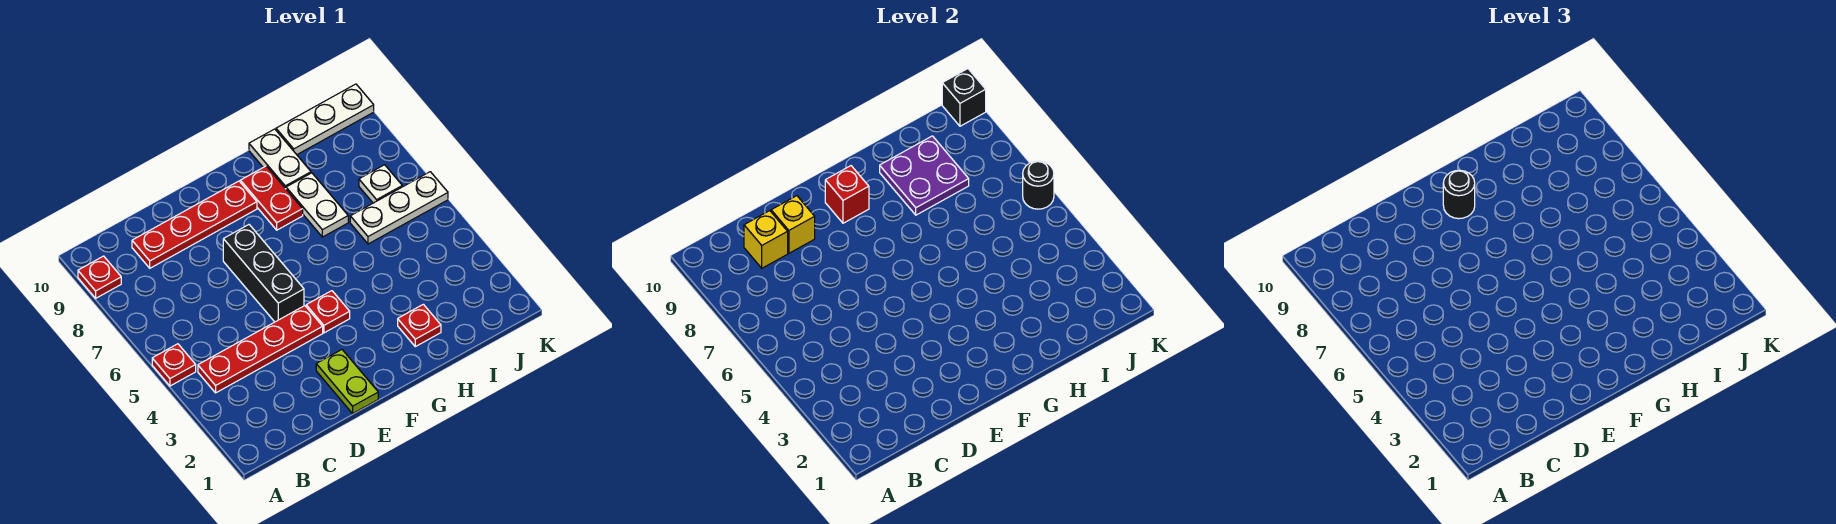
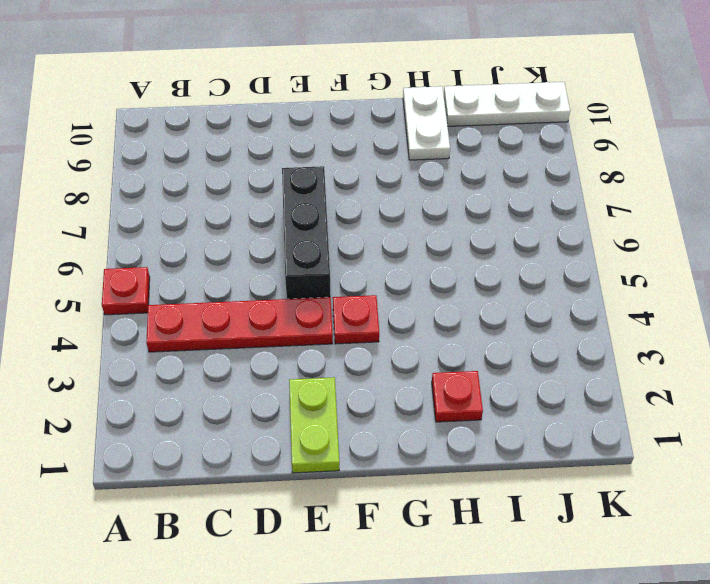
none -> red plate A9 level 1
none -> red plate C9:F9 level 1
none -> red plate G8:G9 level 1

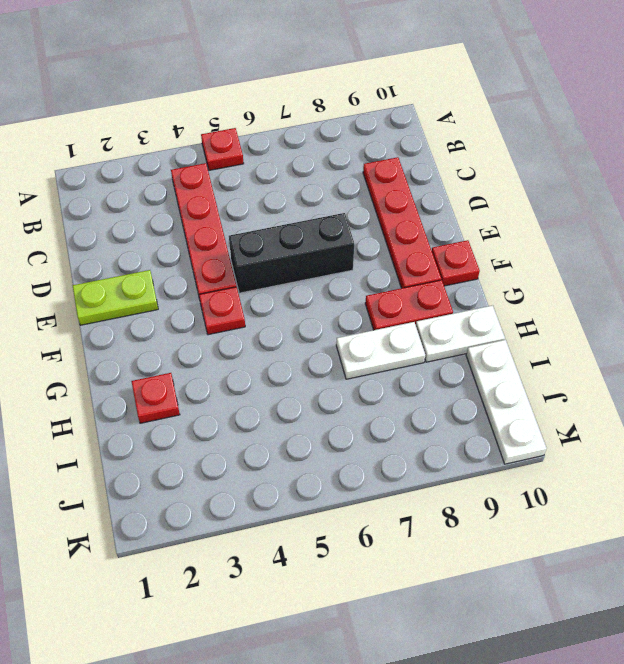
red plate F10 level 1 -> red plate A9 level 1
none -> white plate I6:K6 level 1
none -> white plate J7 level 1
none -> yellow brick C9 level 2

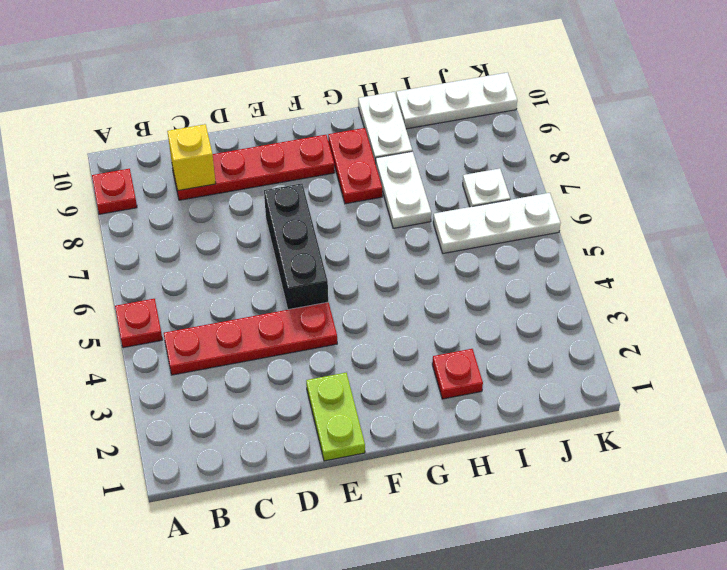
none -> red plate F4 level 1
none -> yellow brick D9 level 2
none -> red brick F9 level 2

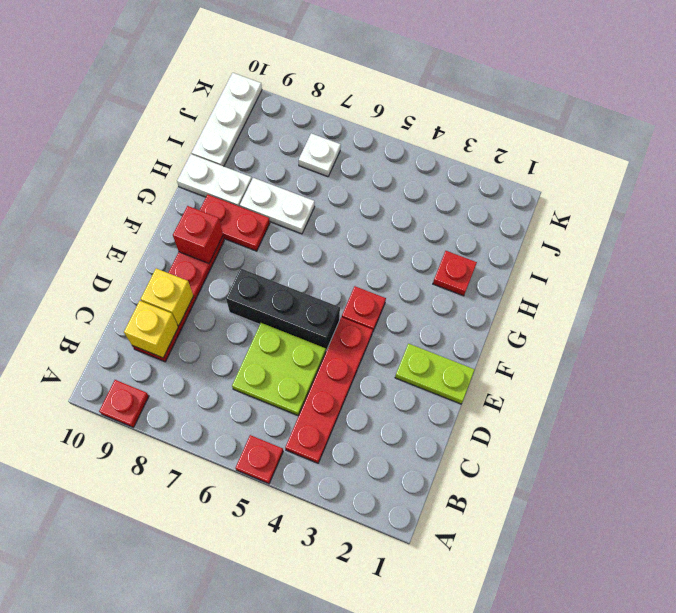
lime plate C5:D6 level 1 -> none
none -> white plate I6:K6 level 1
none -> purple plate H8:I9 level 2
none -> black round brick K6 level 2

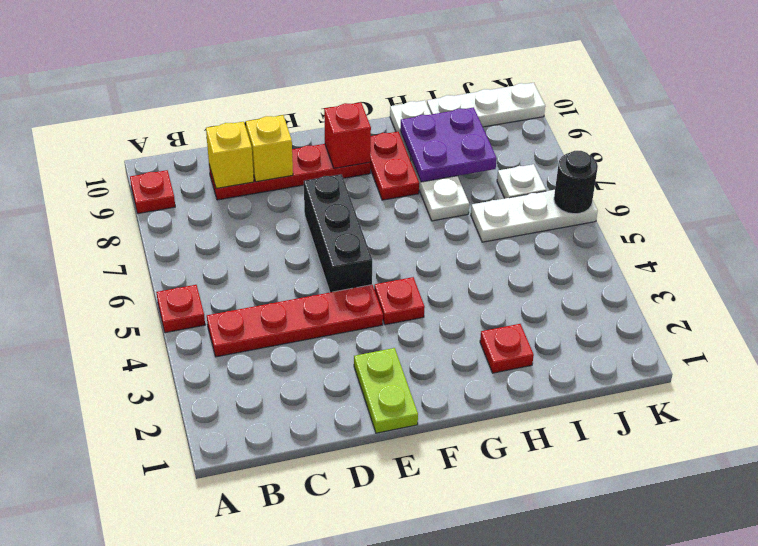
none -> black brick K10 level 2
none -> black round brick F9 level 3

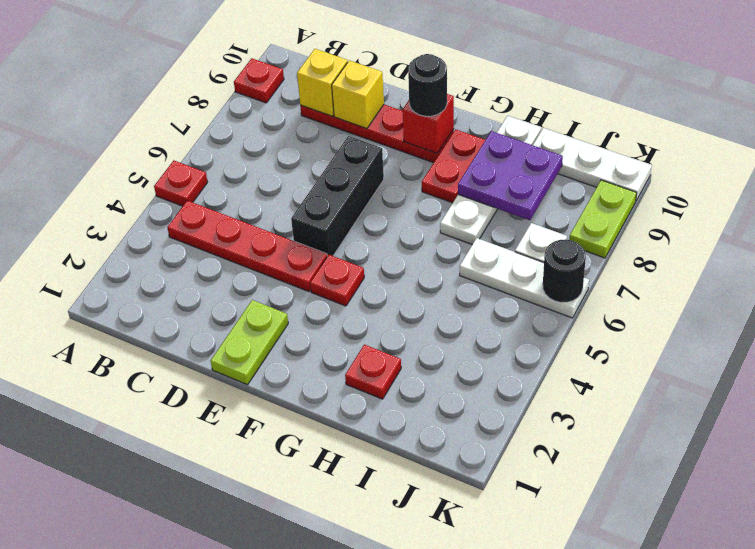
lime plate K8:K9 level 1 -> none
none -> black brick K10 level 2

